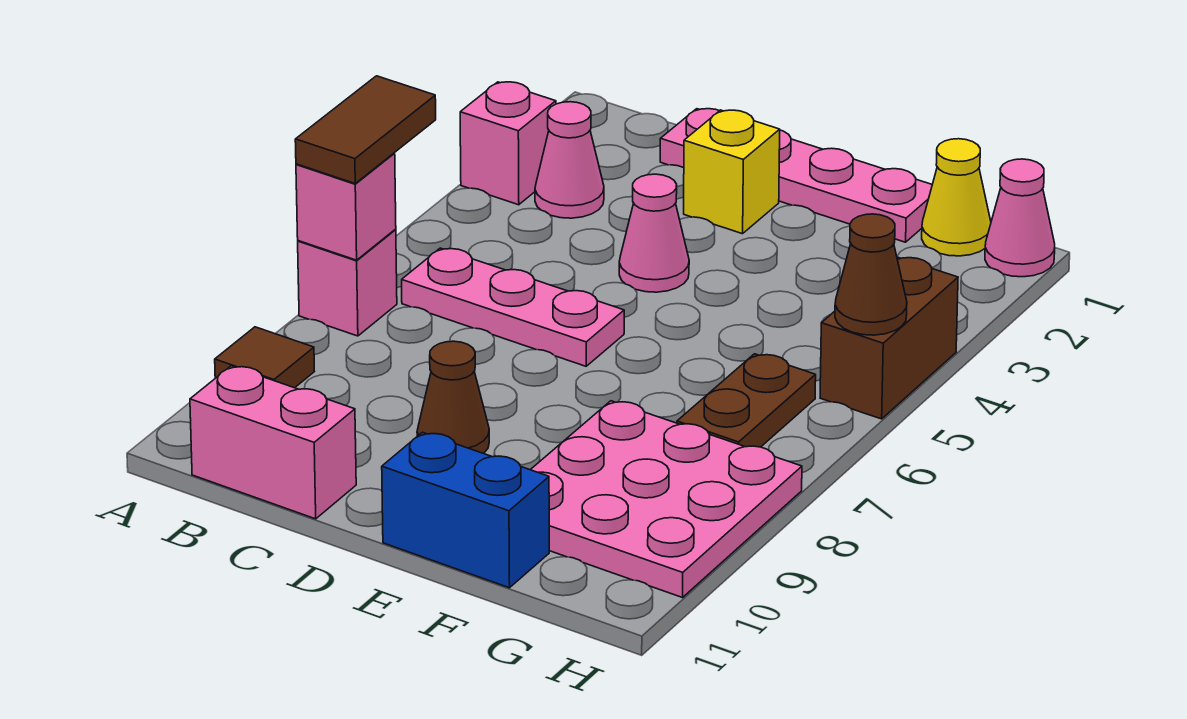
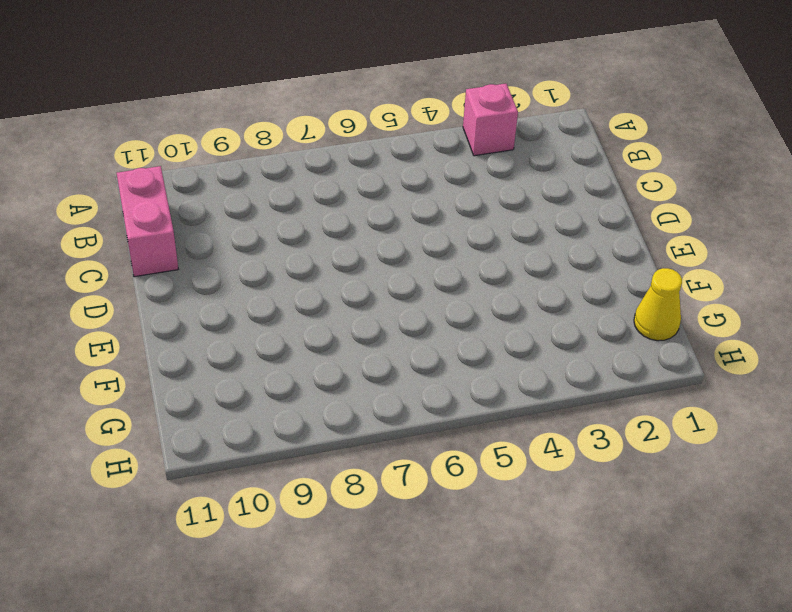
none -> pink brick A7 level 1
none -> brown tile A9 level 1
none -> pink cone B3 level 1

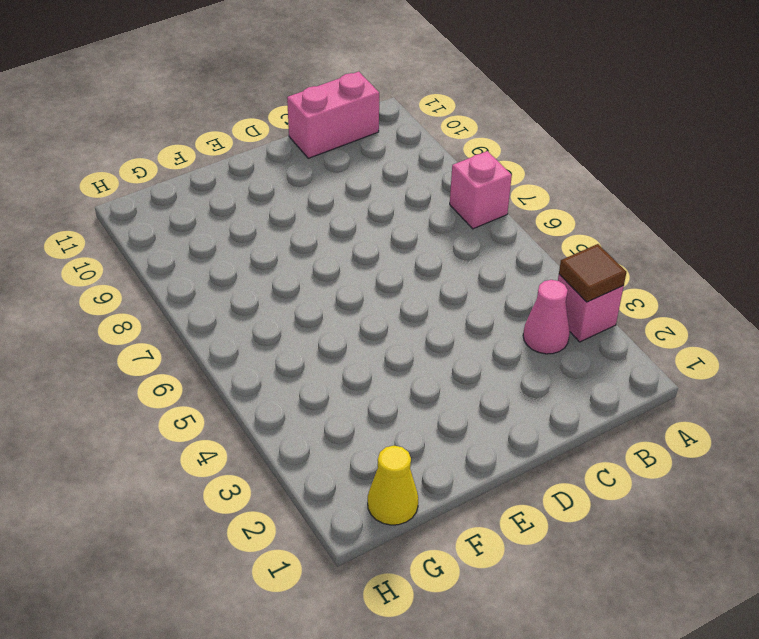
brown tile A3 level 2 -> brown tile A9 level 1
none -> pink plate B6:D6 level 1
none -> pink plate C1:F1 level 1
none -> yellow brick D2 level 1

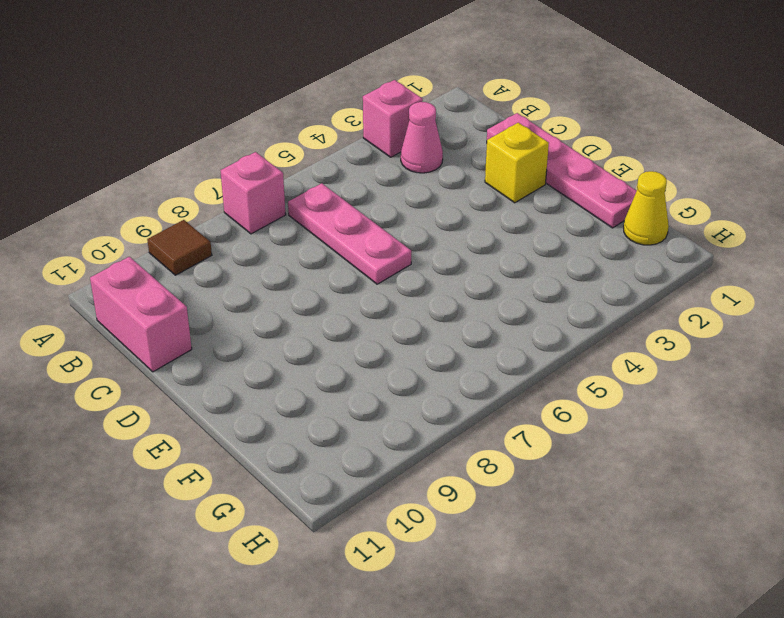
none -> pink cone D4 level 1
none -> brown cone D9 level 1
none -> blue brick E11:F11 level 1

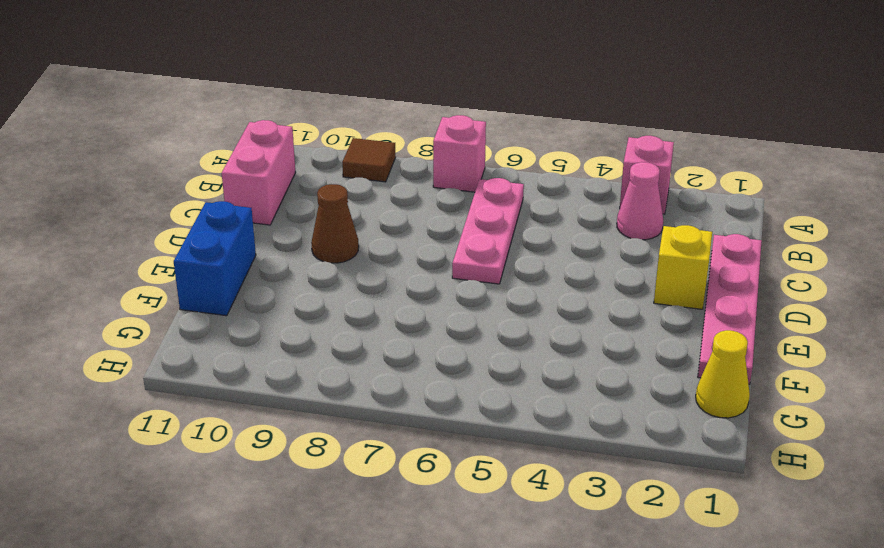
none -> pink cone D4 level 1
none -> pink plate F8:H10 level 1
none -> brown plate G6:G7 level 1

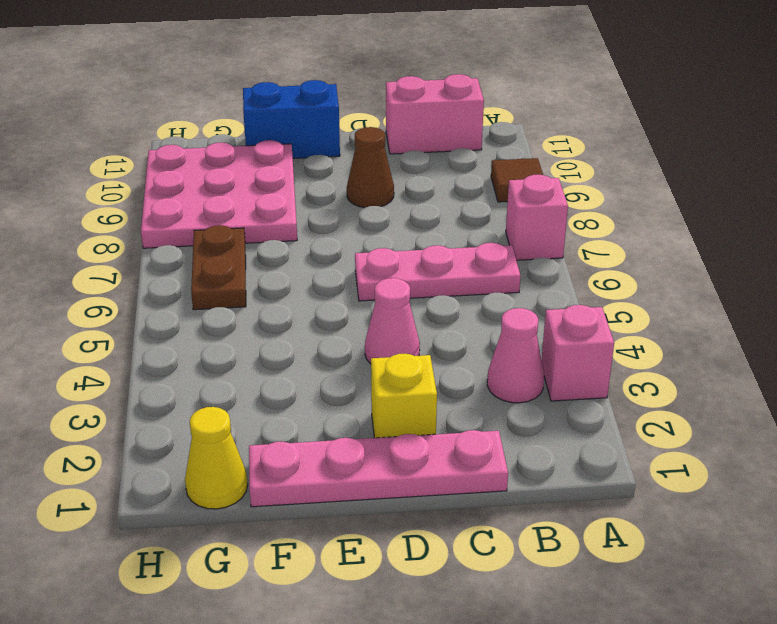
none -> pink cone H1 level 1
none -> brown brick H4:H5 level 1
none -> pink brick A7 level 2

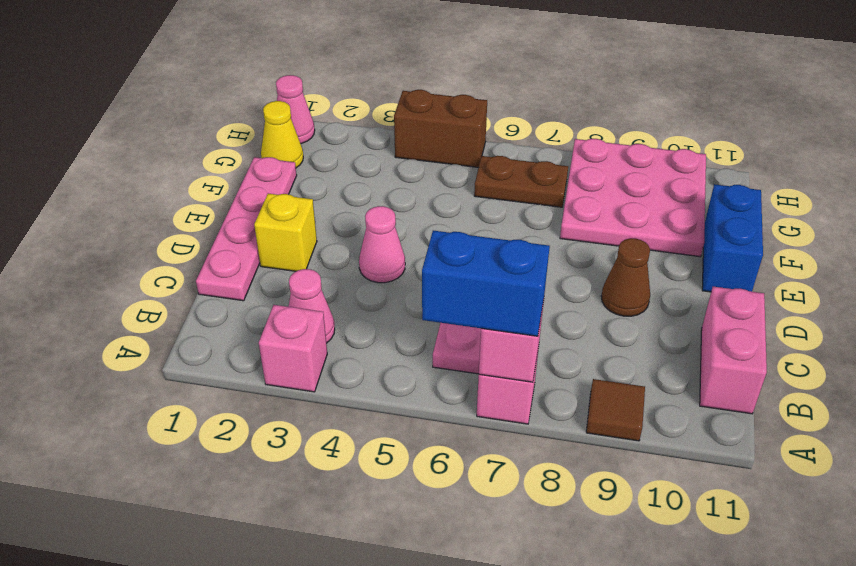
blue brick A6:A7 level 3 -> brown tile A6:A7 level 3
none -> brown cone H5 level 2

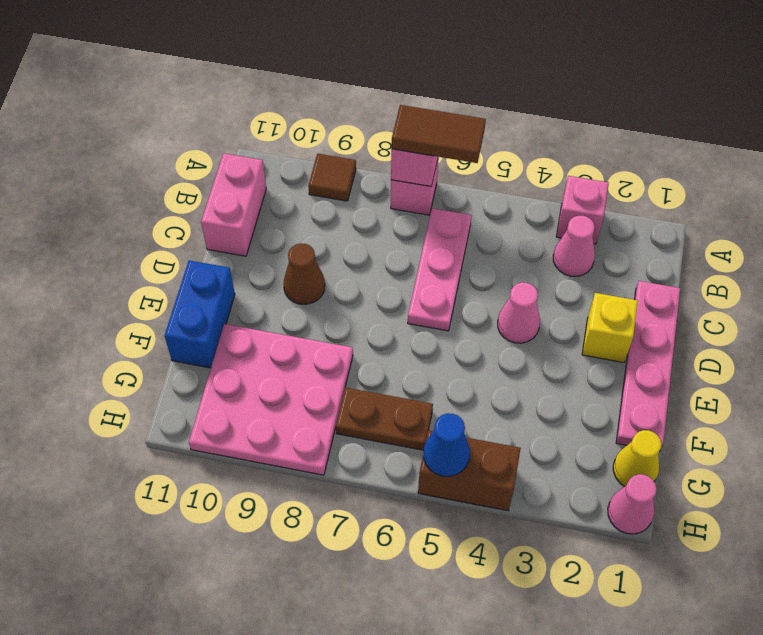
blue cone H5 level 2 -> brown cone H5 level 2

